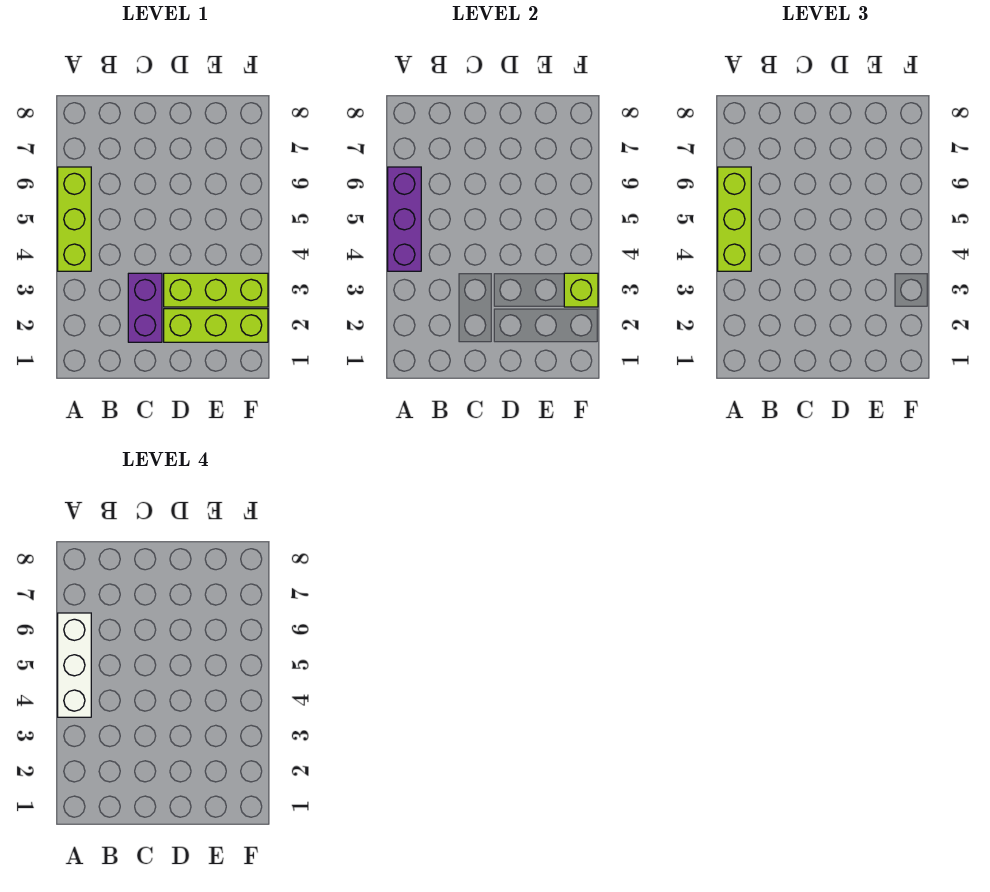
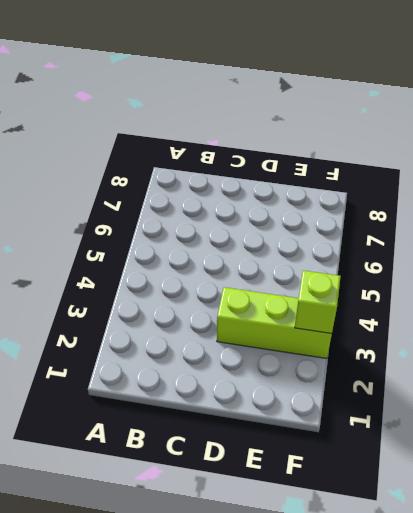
none -> lime brick A4:A6 level 1
none -> purple brick C2:C3 level 1

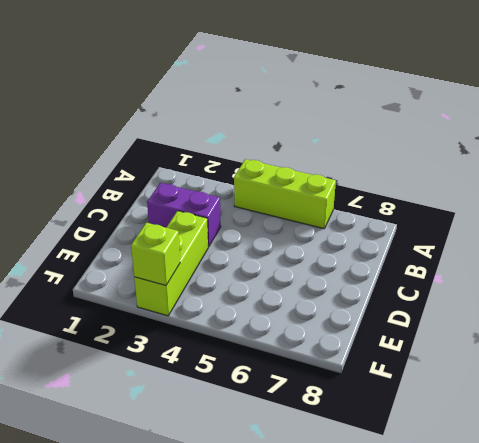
none -> lime brick D2:F2 level 1
none -> purple brick A4:A6 level 2

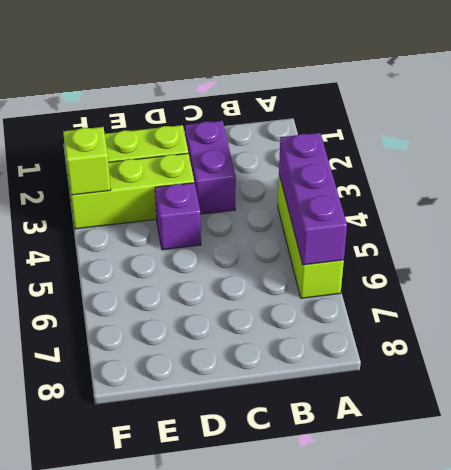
purple brick D4 level 1 -> none
none -> lime brick A4:A6 level 3
none -> white brick A4:A6 level 4

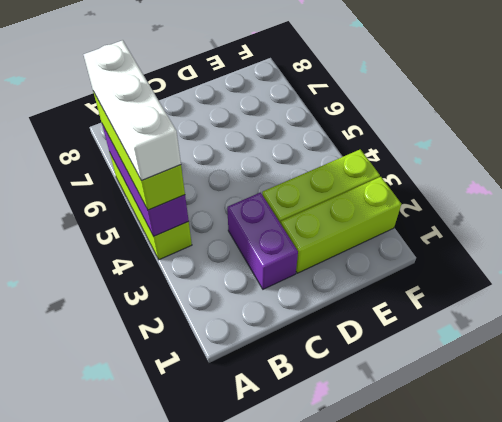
none -> lime brick F3 level 2

